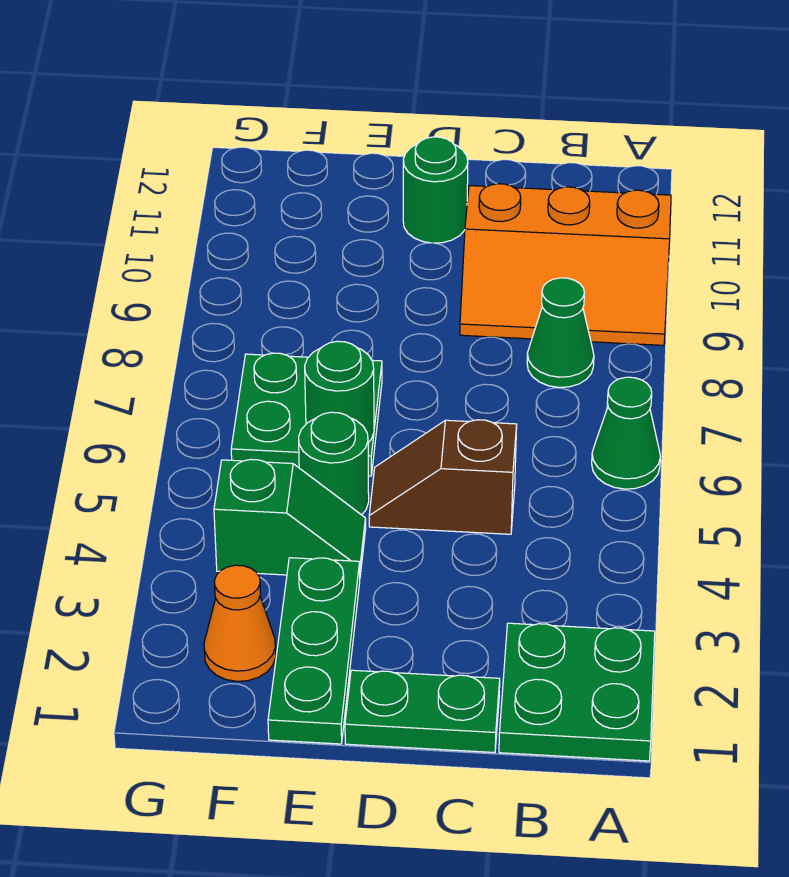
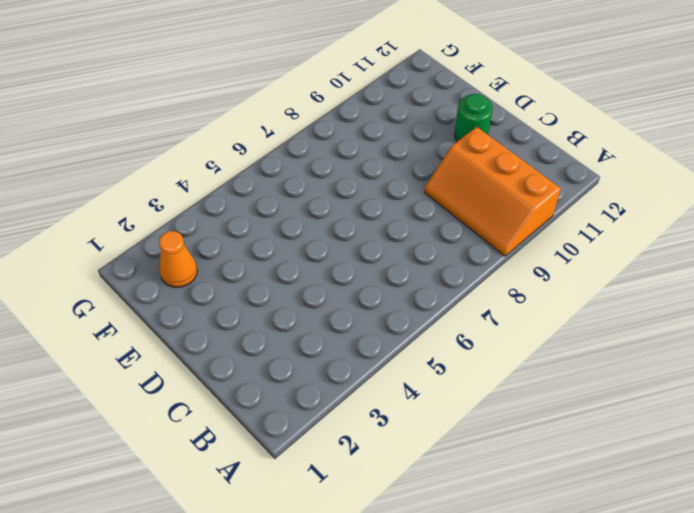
none -> green plate A1:B2 level 1
none -> green cone A6 level 1
none -> green cone B8 level 1

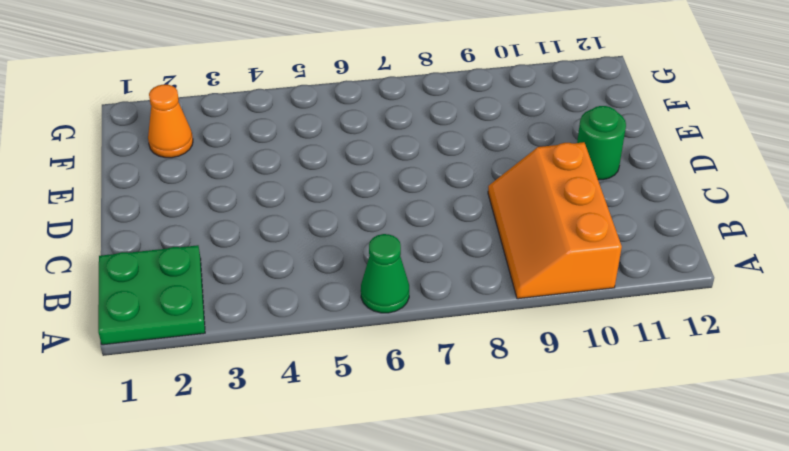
none -> green cone B8 level 1
none -> green plate C1:D1 level 1
none -> brown slope C5:D5 level 1 top C

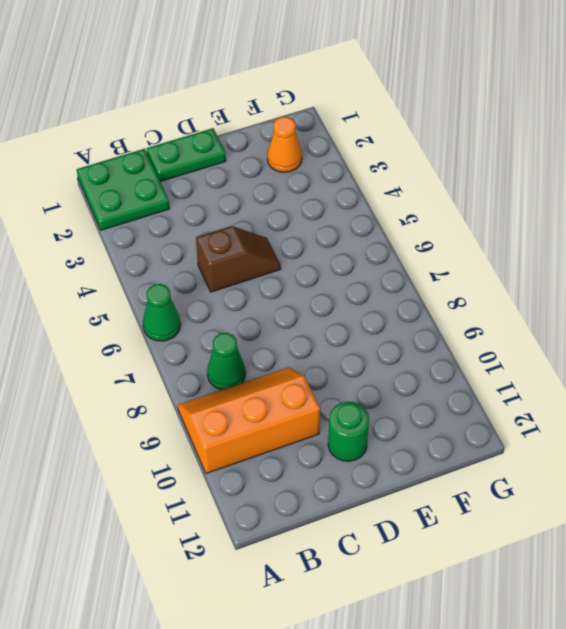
none -> green plate E1:E3 level 1
none -> green slope E4:F4 level 1 top F
none -> green round brick E5 level 1

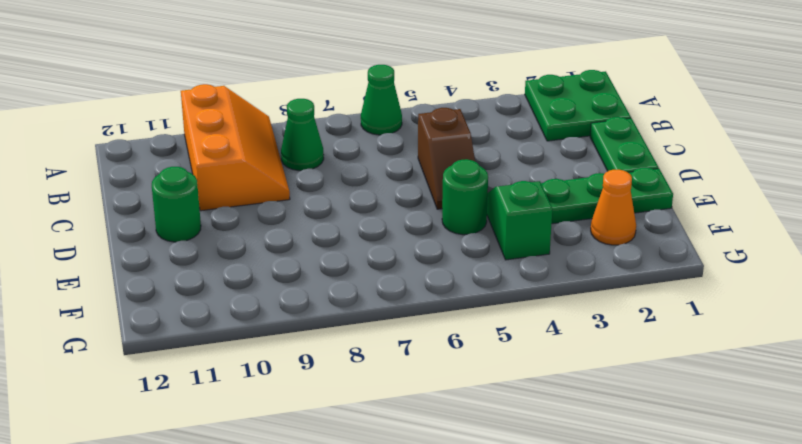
none -> green plate E6:F7 level 1
none -> green round brick E6 level 2

